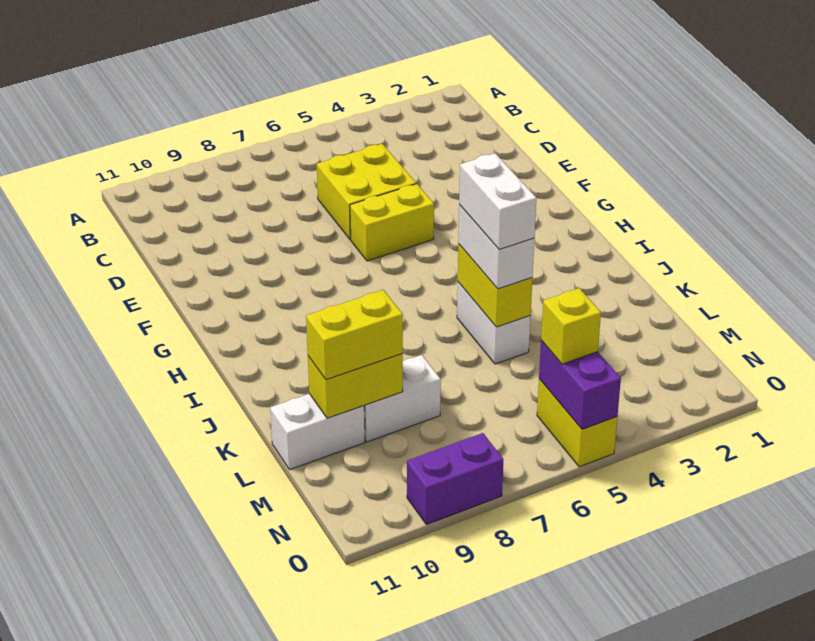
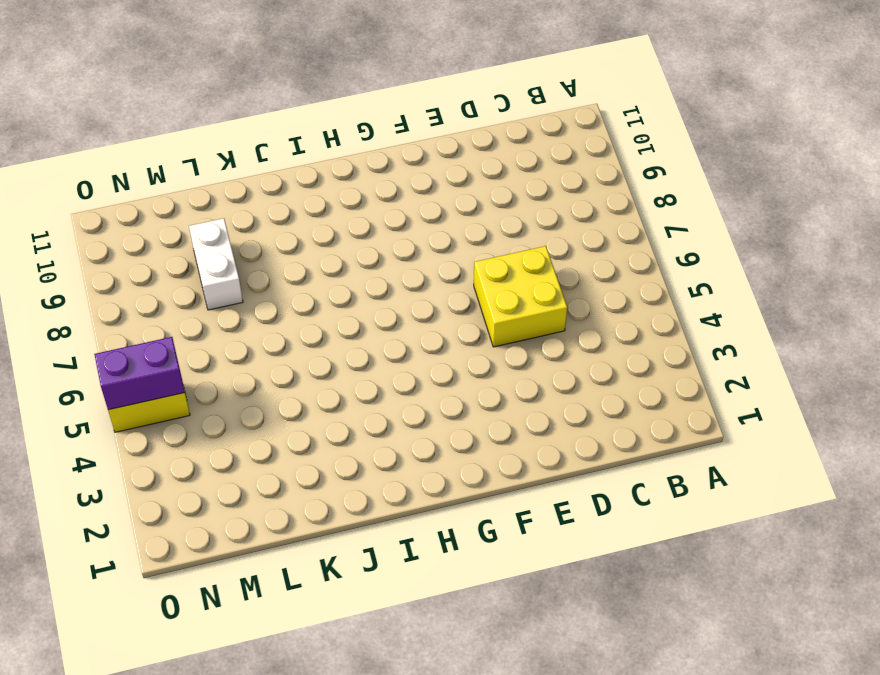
none -> yellow brick F5:F6 level 1
none -> white brick J5:K5 level 1
none -> white brick L10:L11 level 1

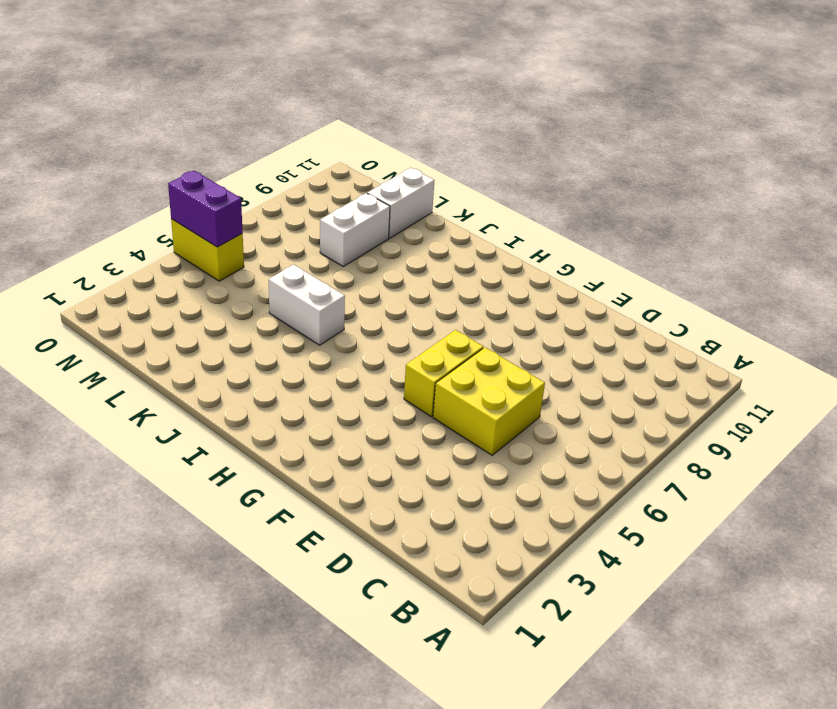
none -> purple brick O8:O9 level 1
none -> yellow brick J5:K5 level 2
none -> yellow brick L9:L10 level 2

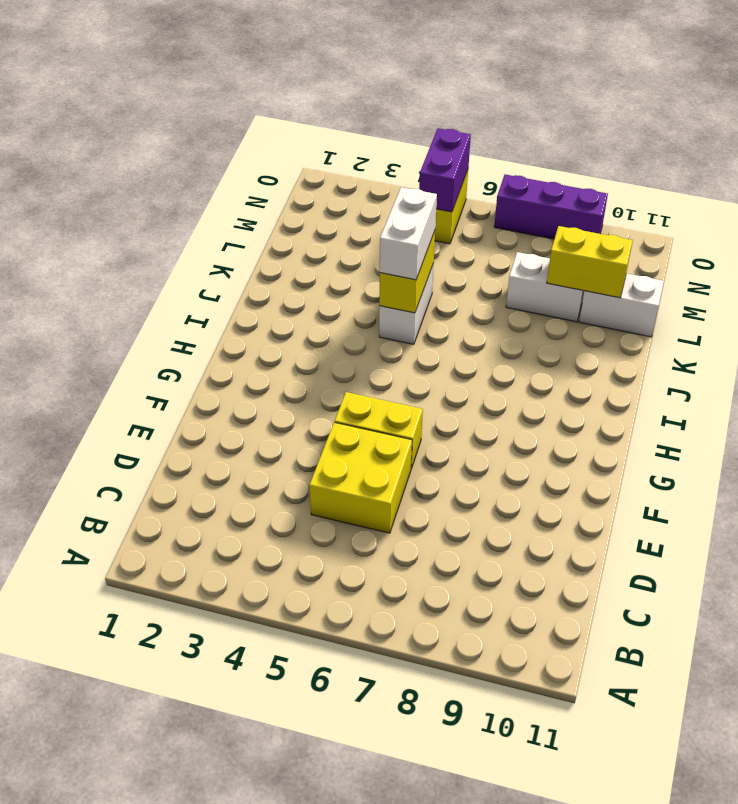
purple brick O7:O9 level 1 -> purple brick O8:O9 level 1
none -> yellow brick L9:L10 level 3
none -> yellow brick N5 level 3
none -> white brick J5:K5 level 4

